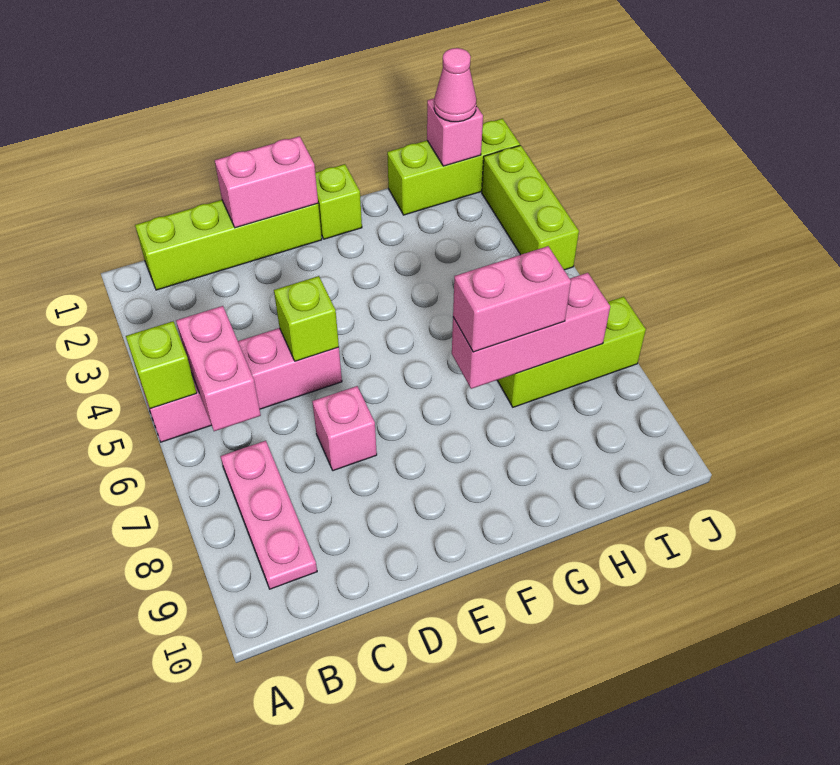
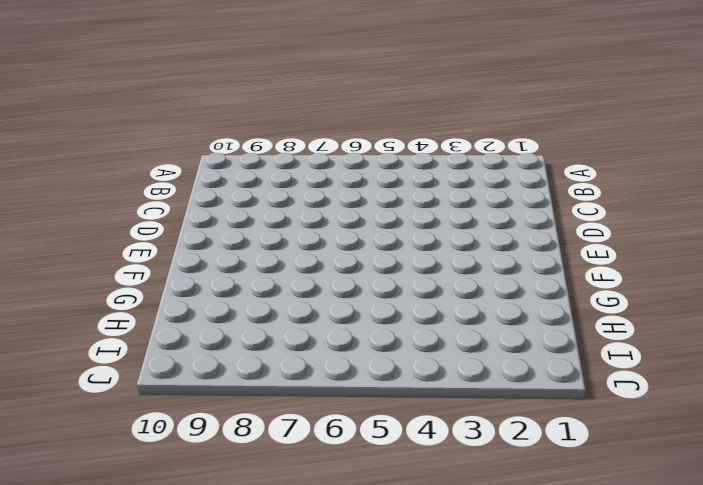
none -> pink brick A5:D5 level 1
none -> lime brick B1:E1 level 1
none -> pink plate B7:B9 level 1

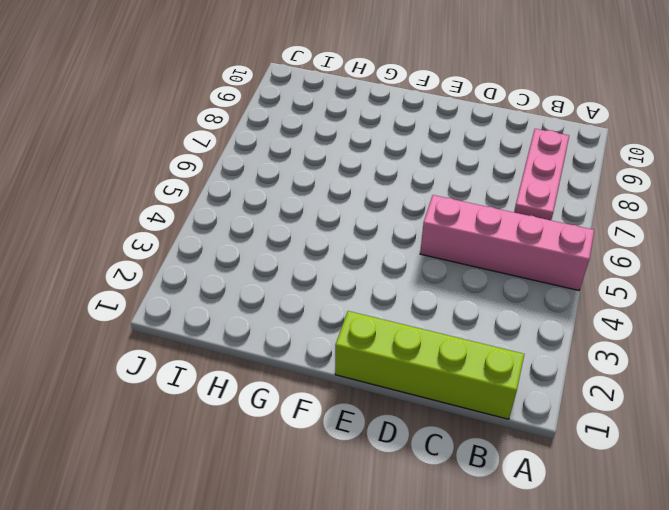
none -> pink brick D7 level 1
none -> lime brick F1 level 1
none -> lime brick H1:J1 level 1

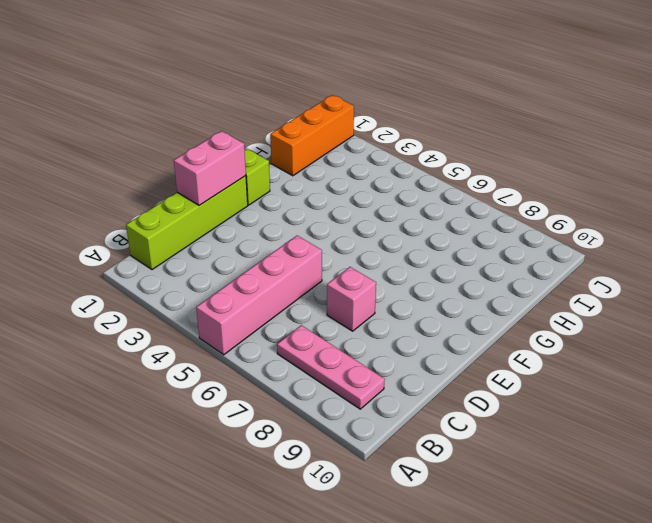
orange brick H1:J1 level 1 -> lime brick H1:J1 level 1
none -> lime brick H7:J7 level 1
none -> lime brick J2:J4 level 1
none -> lime brick A5 level 2

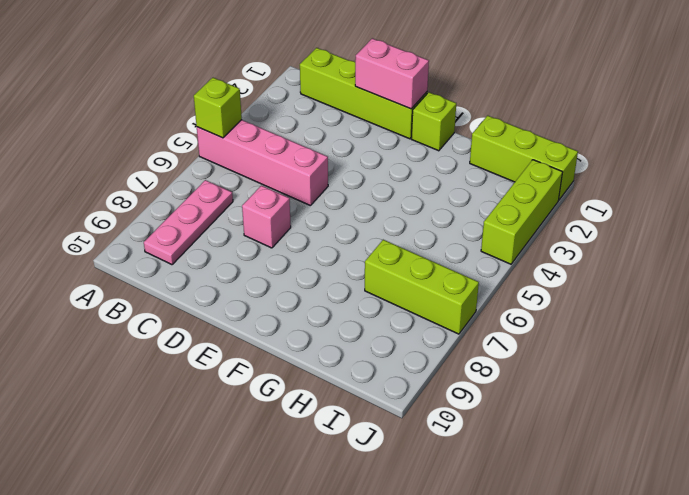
none -> pink brick B5:B6 level 2
none -> lime brick D5 level 2
none -> pink brick G7:I7 level 2

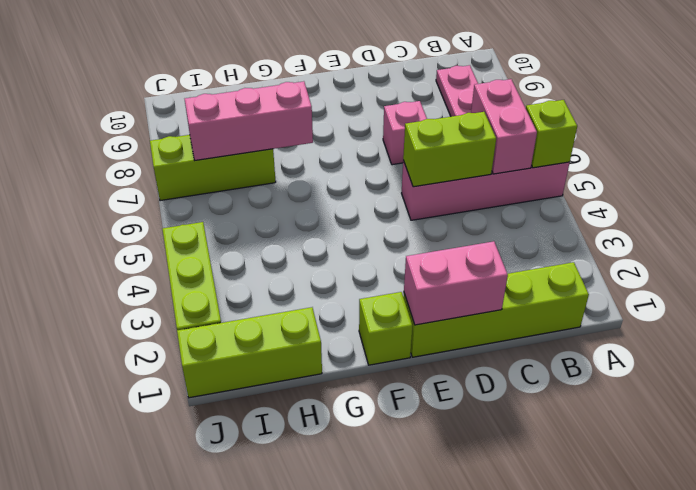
lime brick C5:D5 level 2 -> lime brick D5 level 2
none -> pink brick I1 level 2
none -> pink brick G7:H7 level 3
none -> pink cone I1 level 3

